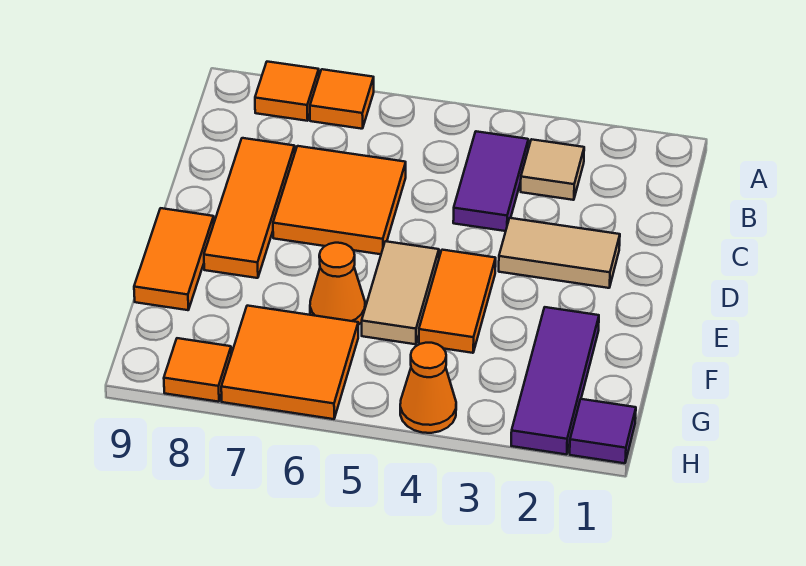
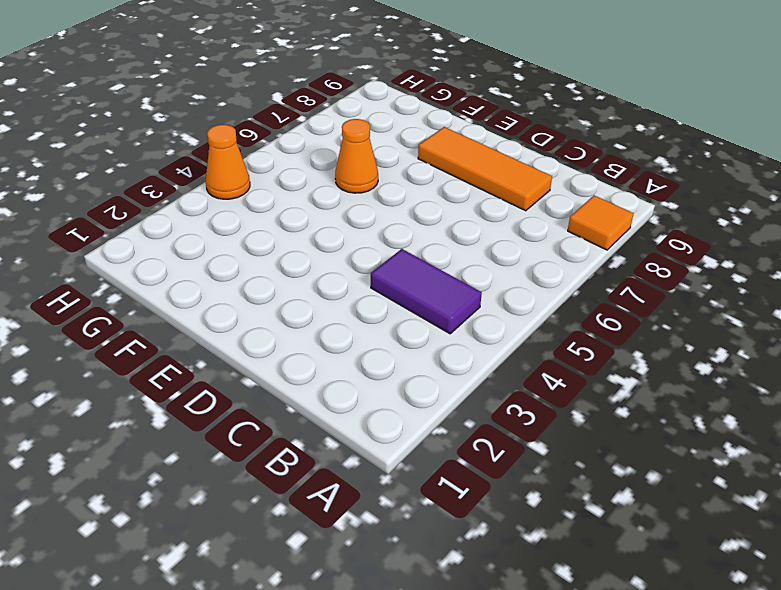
none -> orange tile A7 level 1
none -> tan tile B3 level 1
none -> orange tile C6:D7 level 1

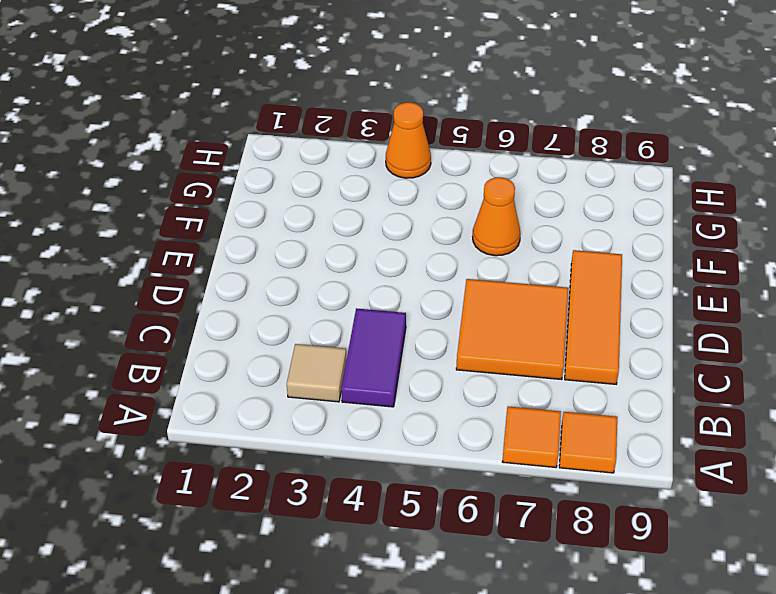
none -> tan tile D2:D3 level 1
none -> orange tile E4:F4 level 1
none -> tan tile E5:F5 level 1

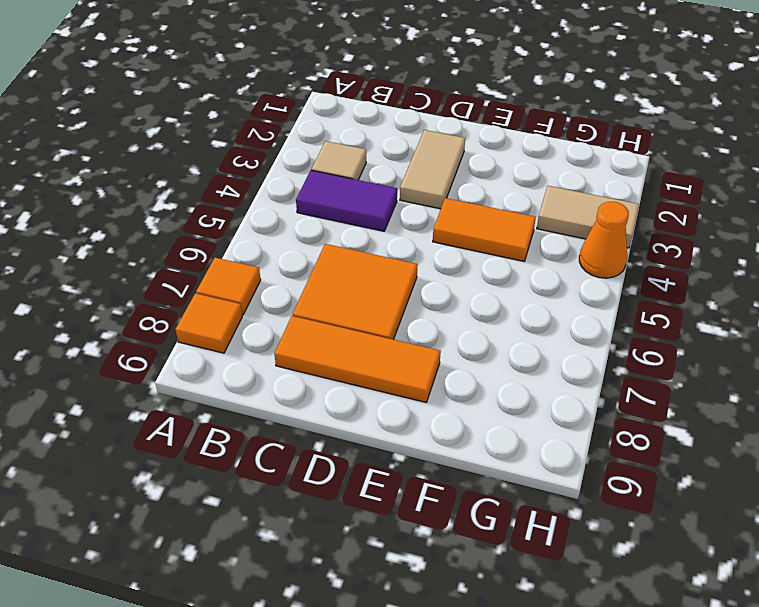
tan tile G3:H3 level 1 -> tan tile E5:F5 level 1
none -> orange tile E9:F9 level 1
none -> purple tile F2:H2 level 1
none -> orange cone F6 level 1

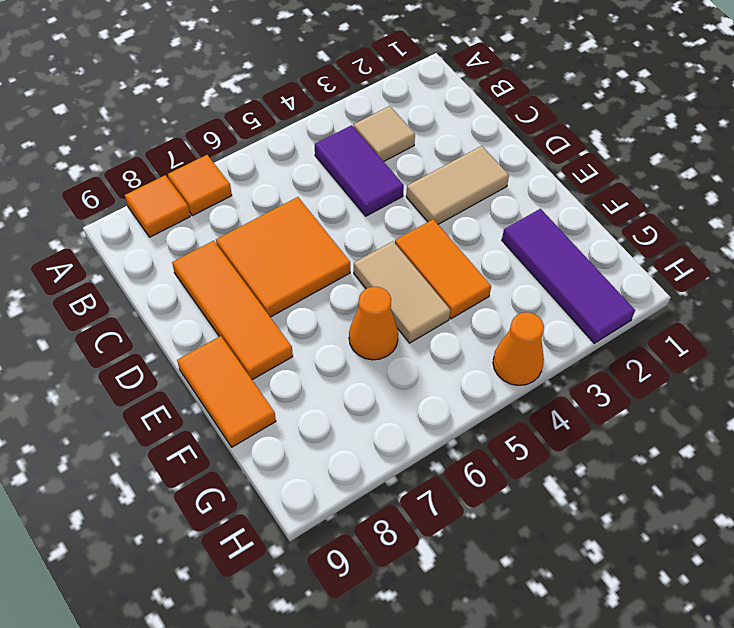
none -> orange tile G6:H7 level 1
none -> purple tile H1 level 1
none -> orange tile H8 level 1

